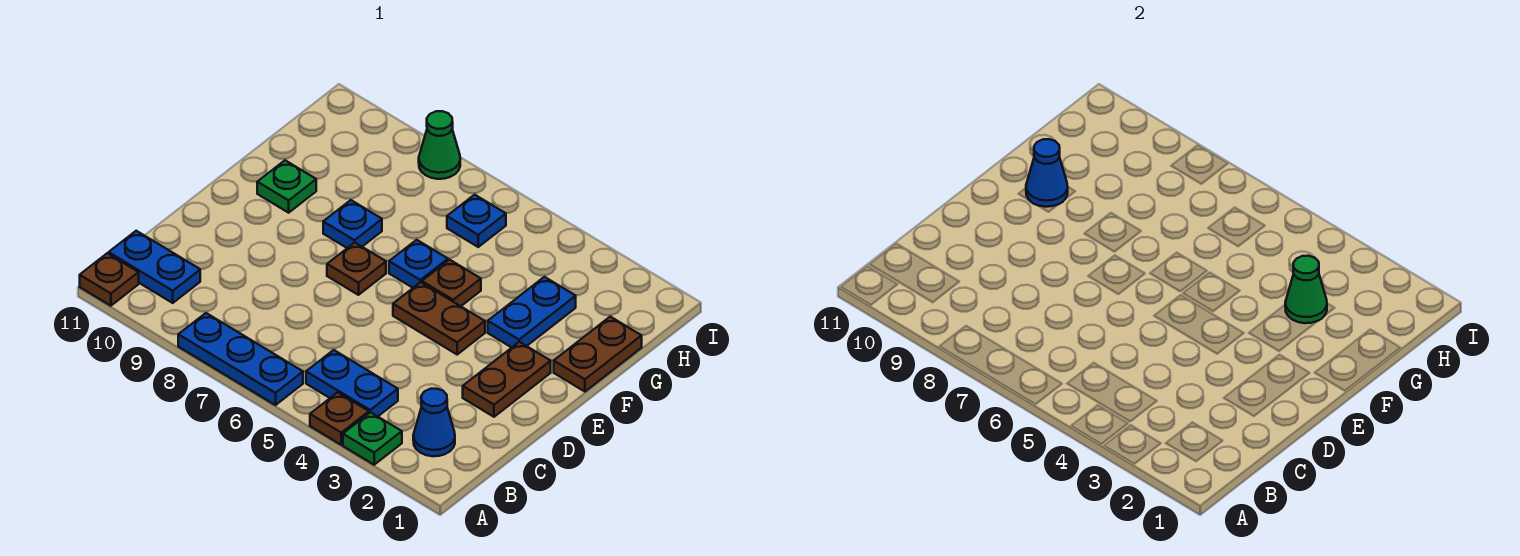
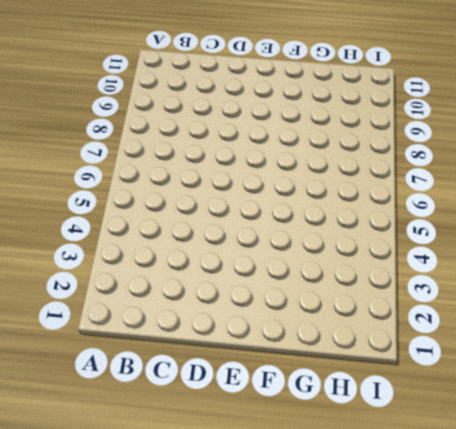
none -> green plate A3 level 1
none -> brown plate A4 level 1
none -> blue plate A6:A8 level 1

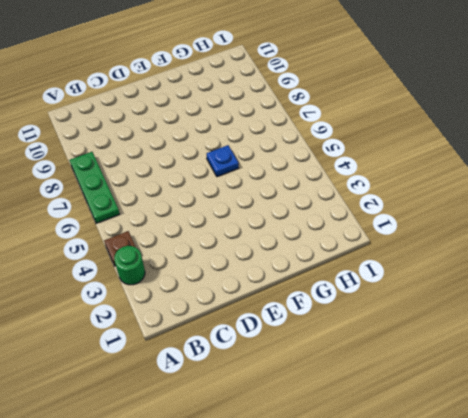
green round brick A3 level 1 -> green plate A3 level 1
green plate A6:A8 level 1 -> blue plate A6:A8 level 1
none -> brown plate A11 level 1
none -> blue cone B2 level 1
none -> blue plate B4:B5 level 1

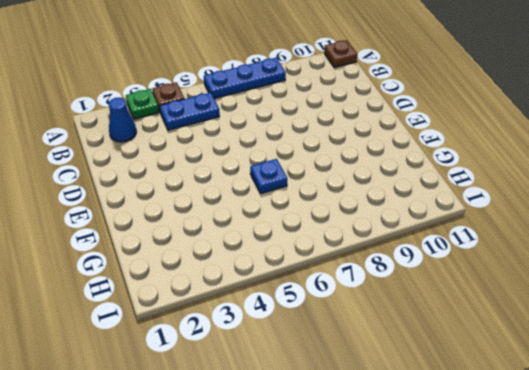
none -> blue plate B10:B11 level 1
none -> brown plate D2:E2 level 1
none -> brown plate E4:E5 level 1

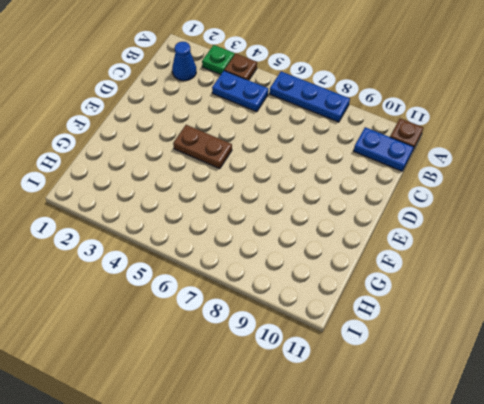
none -> brown plate D2:E2 level 1
none -> brown plate E7 level 1
none -> brown plate F1:G1 level 1

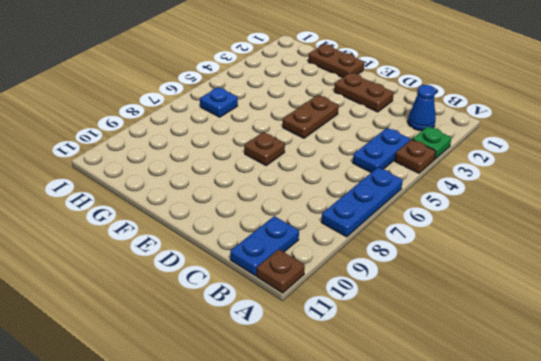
none -> blue plate F3:G3 level 1
none -> brown plate F5 level 1
none -> blue plate F6 level 1

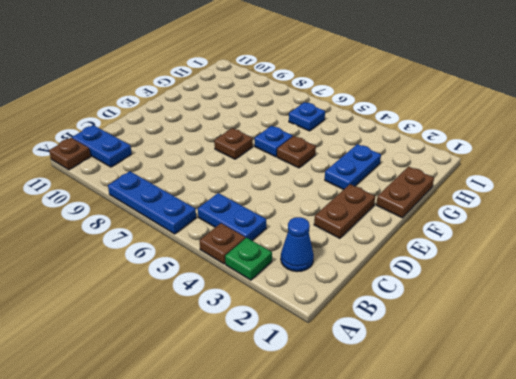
none -> brown plate E4:E5 level 1
none -> blue plate F8 level 1
none -> green plate F10 level 1

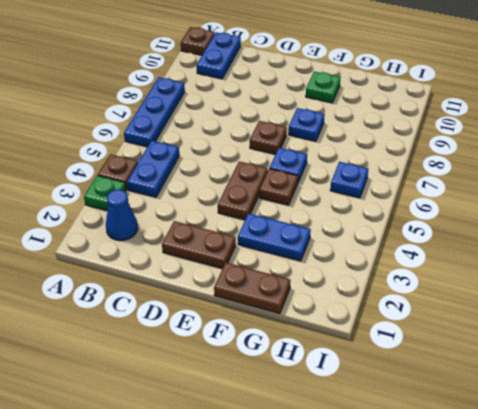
none -> green cone I8 level 1
none -> blue cone F10 level 2
none -> green cone G3 level 2

